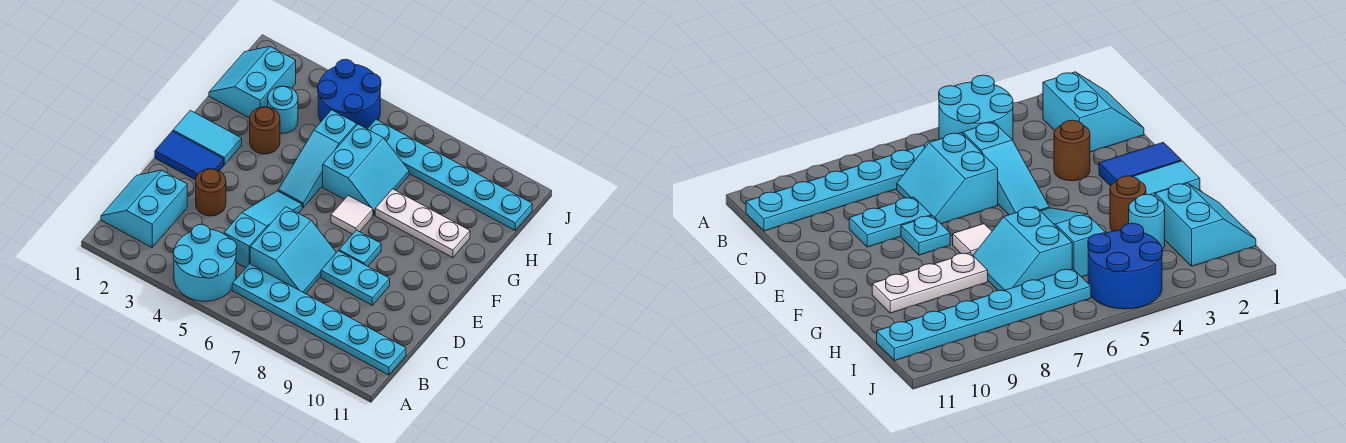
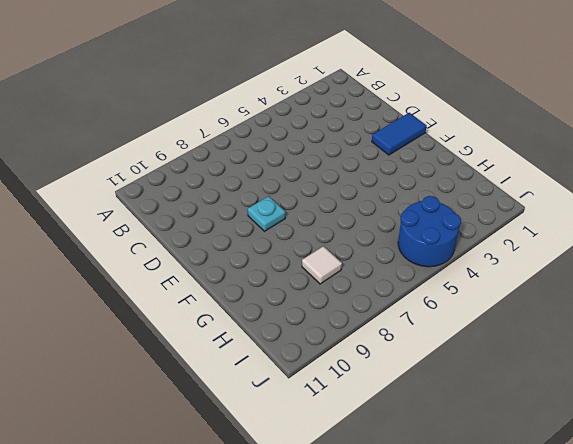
white tile H8 level 1 -> white tile F7 level 1
none -> cyan round brick A4:B5 level 1
none -> cyan slope B1:C2 level 1 top 2
none -> cyan plate B6:B11 level 1

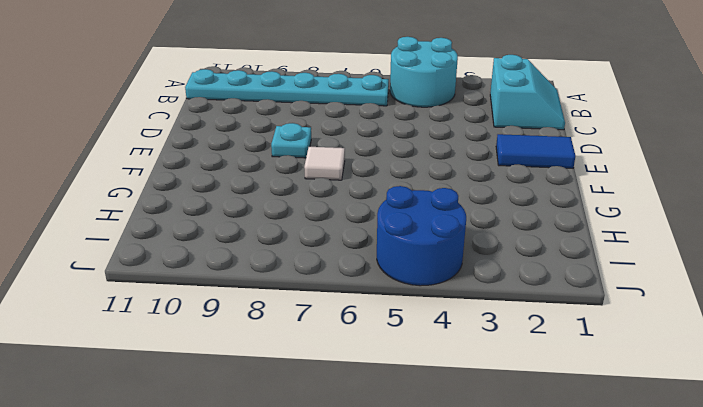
none -> cyan slope C5:E5 level 1 top C
none -> cyan slope C6:D7 level 1 top 6
none -> brown round brick D3 level 1

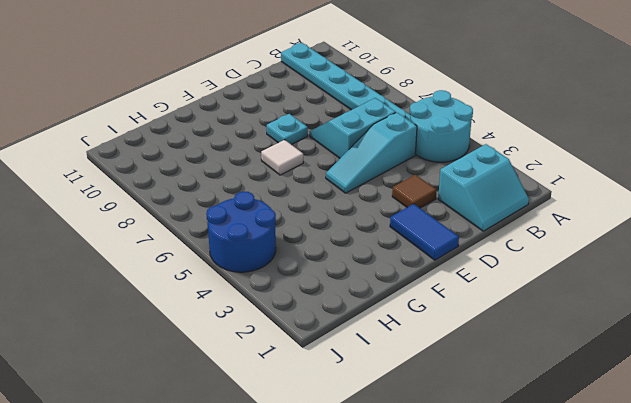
brown tile D3 level 1 -> brown round brick D3 level 1
none -> cyan plate D8:D9 level 1
none -> cyan tile F1:F2 level 1
none -> cyan slope F5:H5 level 1 top H

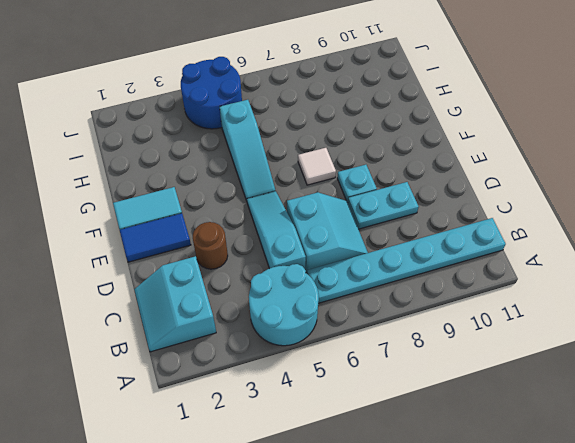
none -> brown round brick G3 level 1
none -> cyan slope G6:H7 level 1 top 6
none -> white plate G8:G10 level 1

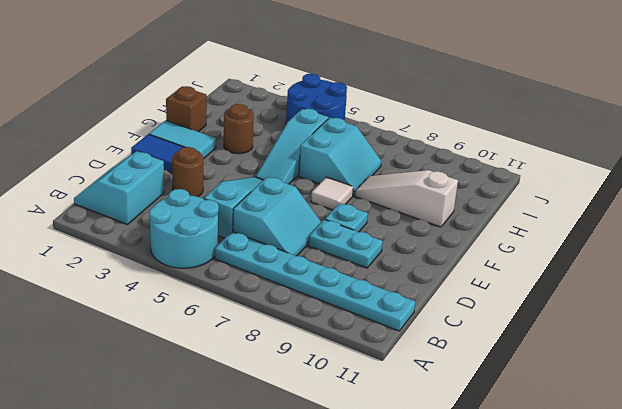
brown brick G1 level 1 -> none
white slope G8:G10 level 1 top 10 -> white plate G8:G10 level 1
none -> cyan slope H1:I2 level 1 top 2
none -> cyan round brick H3 level 1
none -> cyan plate I6:I11 level 1

